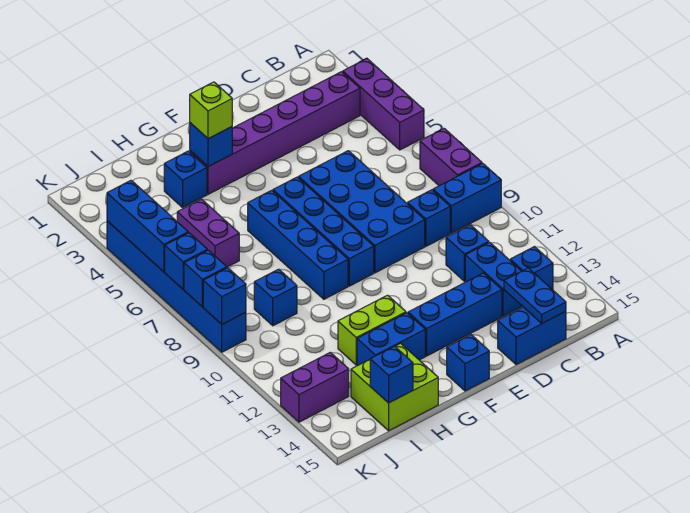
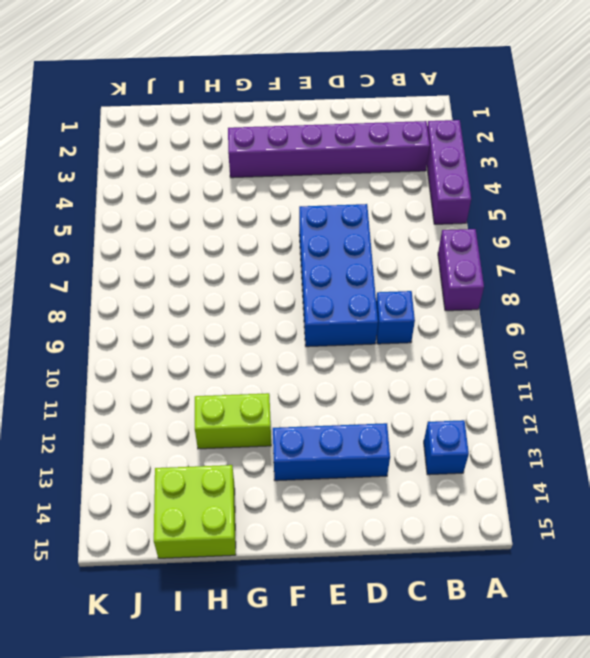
none -> blue brick A9:B9 level 1
none -> blue brick C11 level 1
none -> blue brick C12:C13 level 1
none -> blue brick C15:D15 level 1

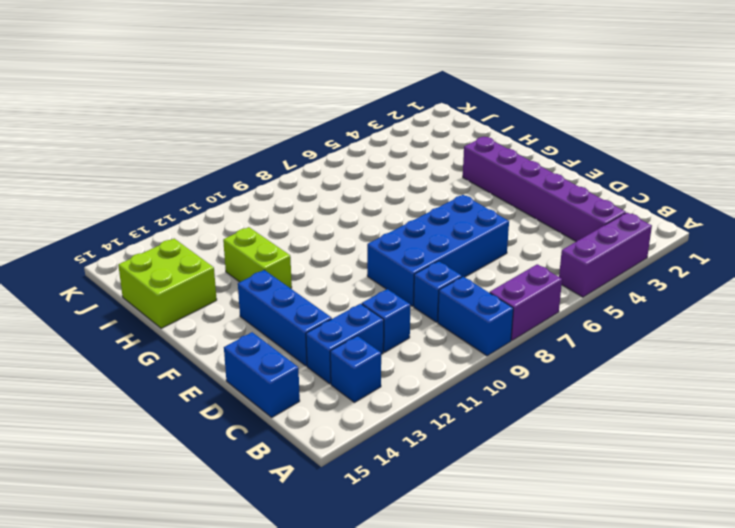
none -> blue brick F6:F9 level 1
none -> blue brick F15 level 1
none -> blue brick G6:G9 level 1
none -> blue brick G13:H13 level 1

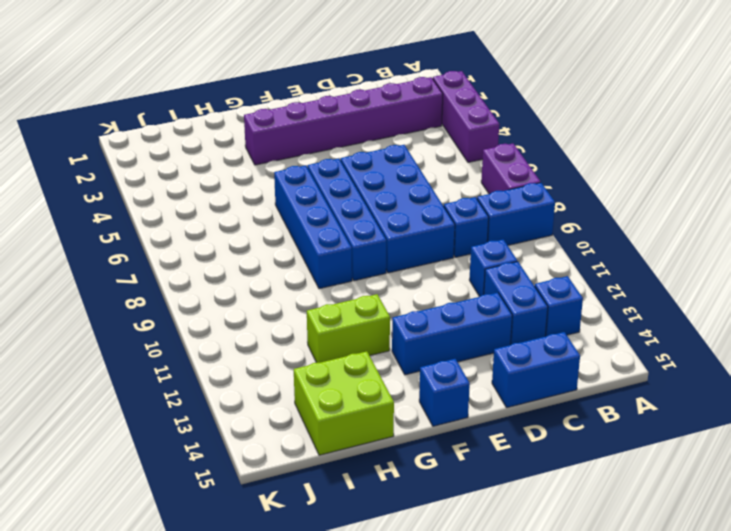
none -> blue brick G13:H13 level 1
none -> blue brick H3 level 1
none -> purple brick I5:I6 level 1
none -> blue brick I9 level 1

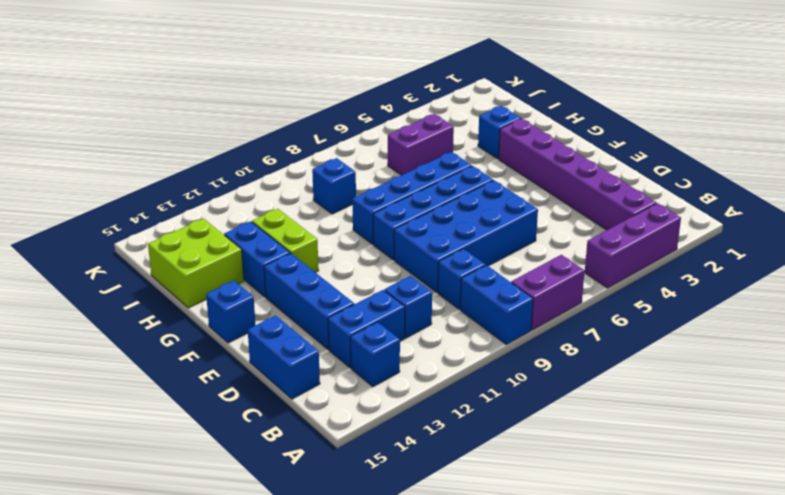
none -> purple brick J13:K13 level 1
none -> blue brick K4:K9 level 1
none -> blue plate C14:C15 level 2
none -> blue brick G3 level 2

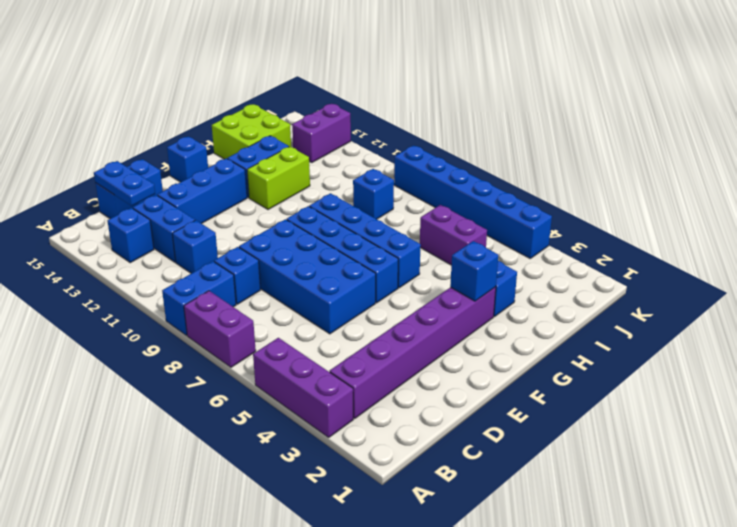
none -> blue brick I15 level 2
none -> blue brick K4:K6 level 2
none -> blue brick K7 level 2
none -> blue brick K8 level 2

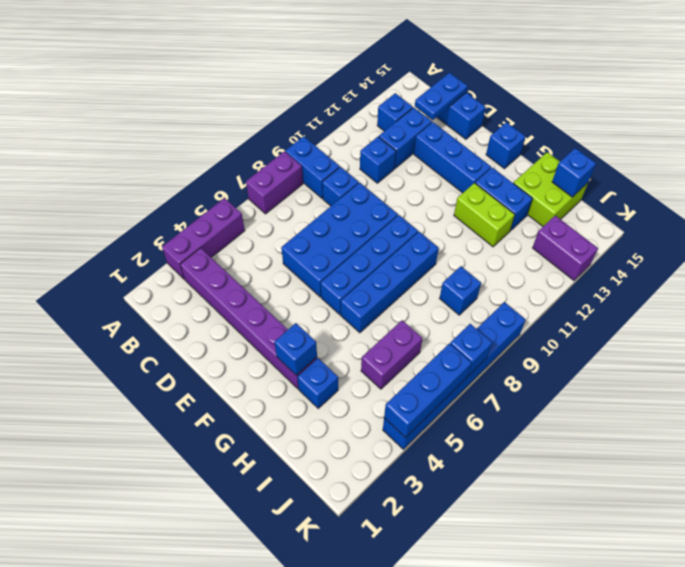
none -> blue brick K8 level 2
none -> blue brick K9 level 2
none -> lime brick G3 level 3

